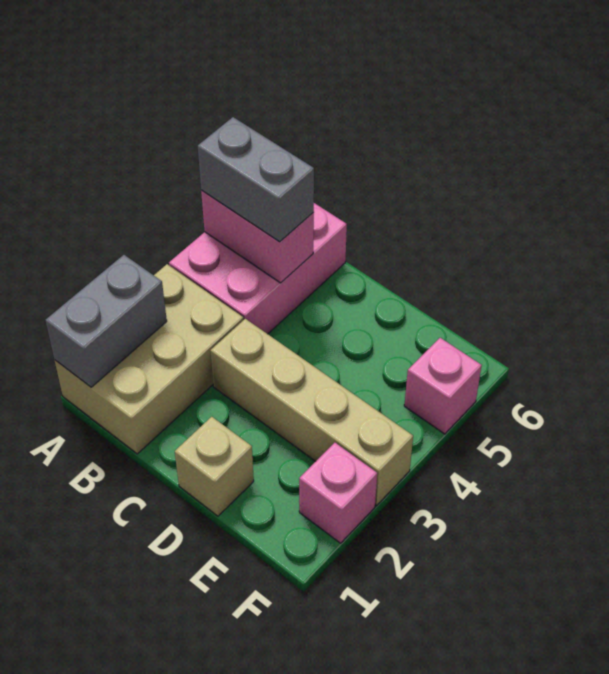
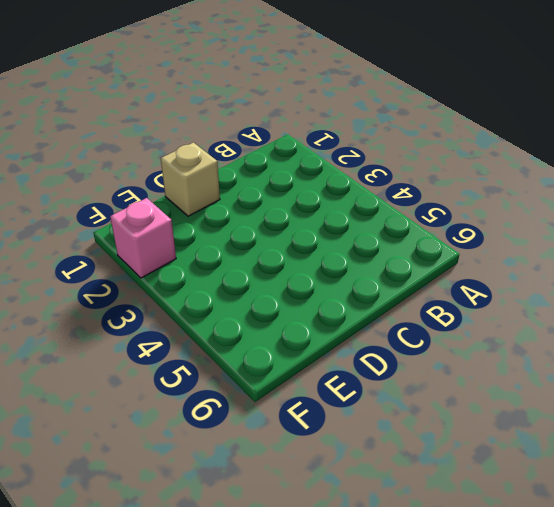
none -> tan brick A1:B3 level 1
none -> pink brick A4:B6 level 1

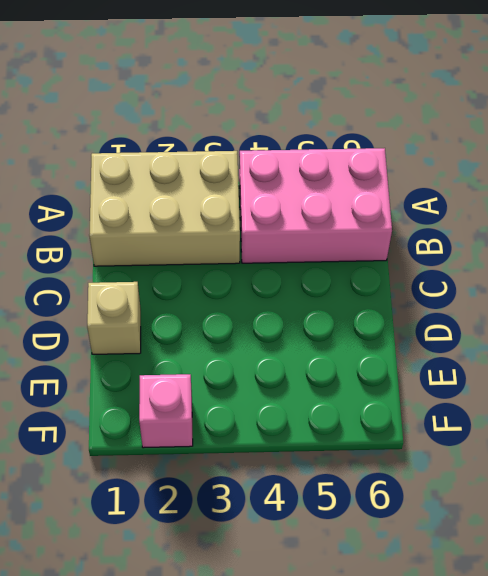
none -> tan brick C3:F3 level 1
none -> pink brick F5 level 1

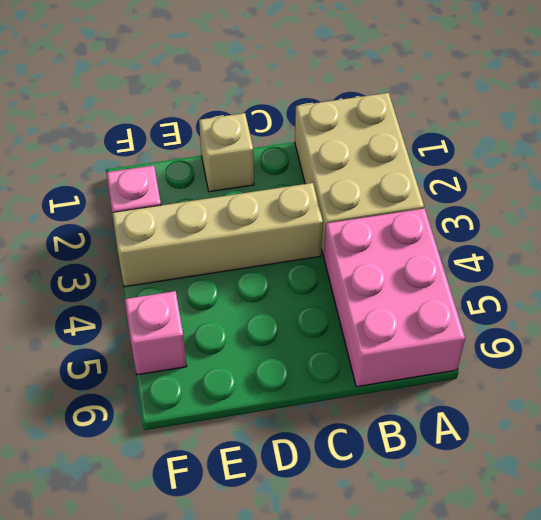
none -> grey brick A1:A2 level 2
none -> pink brick A5:B5 level 2

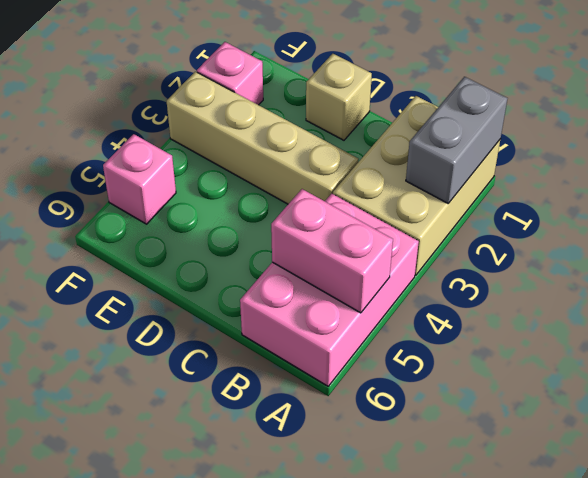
none -> grey brick A5:B5 level 3

